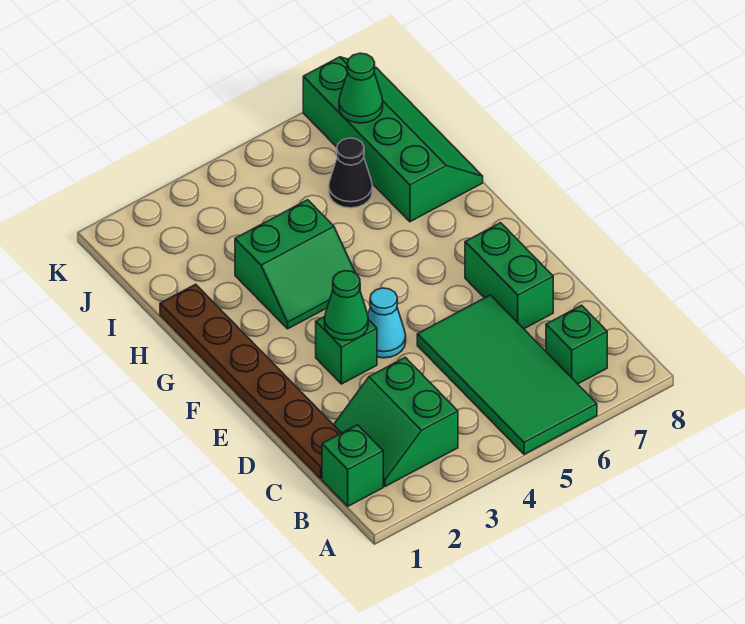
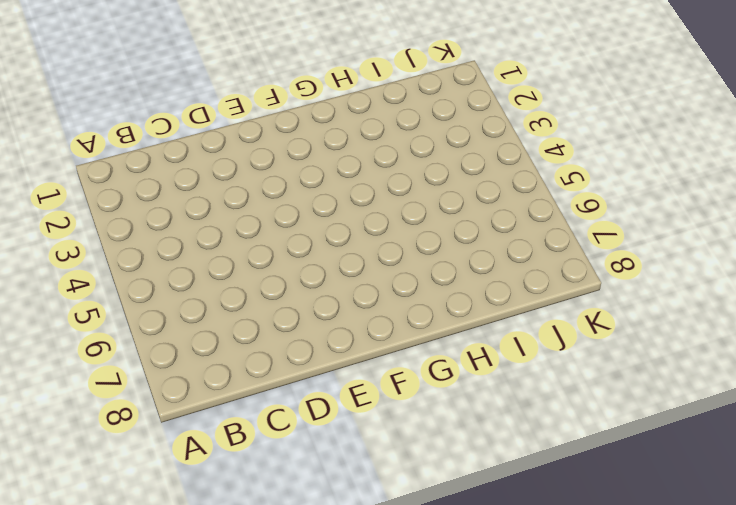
none -> green tile A5:D6 level 1
none -> green brick B1 level 1
none -> green slope B2:C3 level 1 top 3

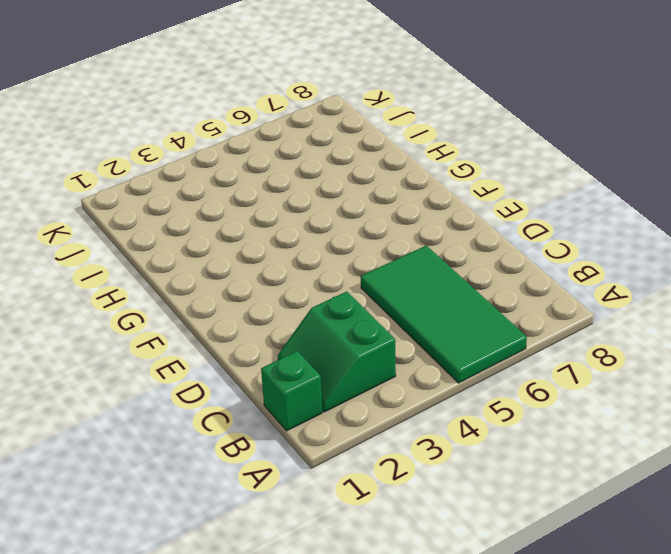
none -> green brick B7 level 1
none -> brown plate C1:H1 level 1
none -> green brick D7:E7 level 1

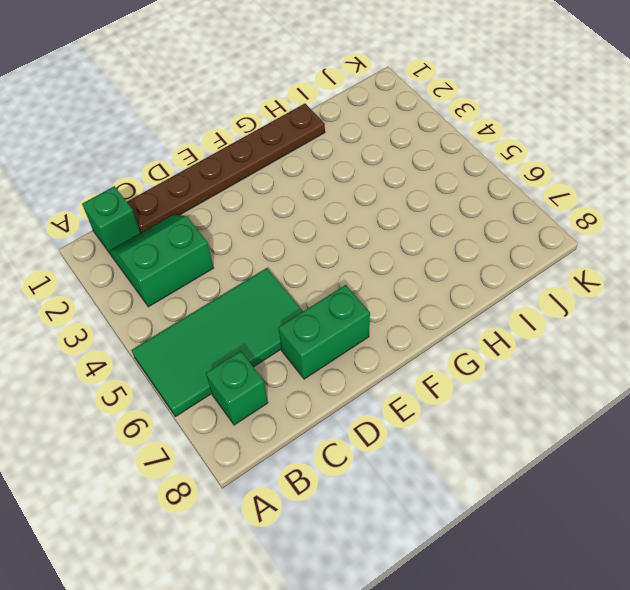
none -> green brick E3 level 1
none -> cyan cone E4 level 1
none -> green slope G3:H4 level 1 top H

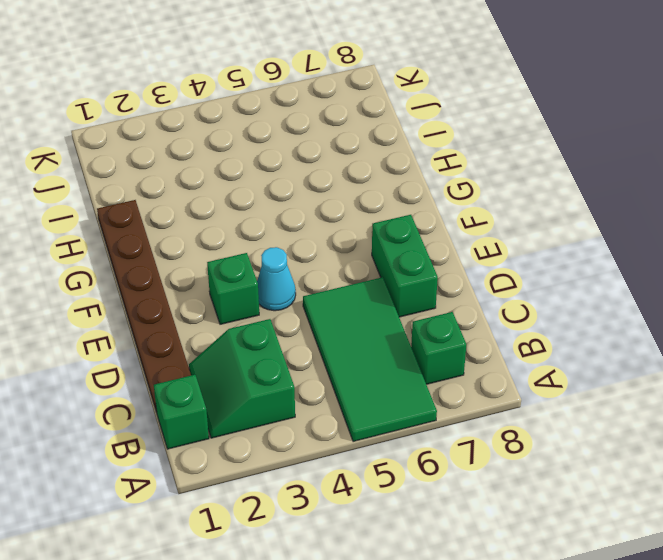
none -> green slope G3:H4 level 1 top H
none -> green slope H7:K8 level 1 top 7
none -> black cone I6 level 1

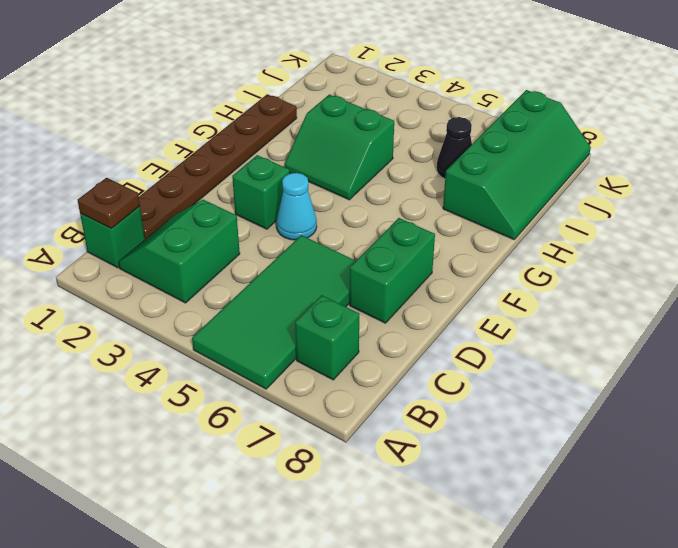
brown plate B1 level 2 -> none
none -> green cone E3 level 2
none -> green cone J7 level 2

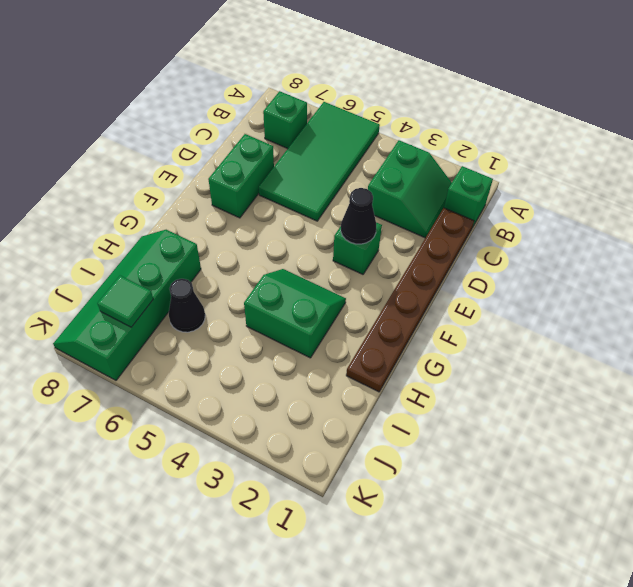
black cone E3 level 2 -> green cone E3 level 2
green tile J7 level 2 -> green cone J7 level 2
none -> cyan cone E4 level 1

